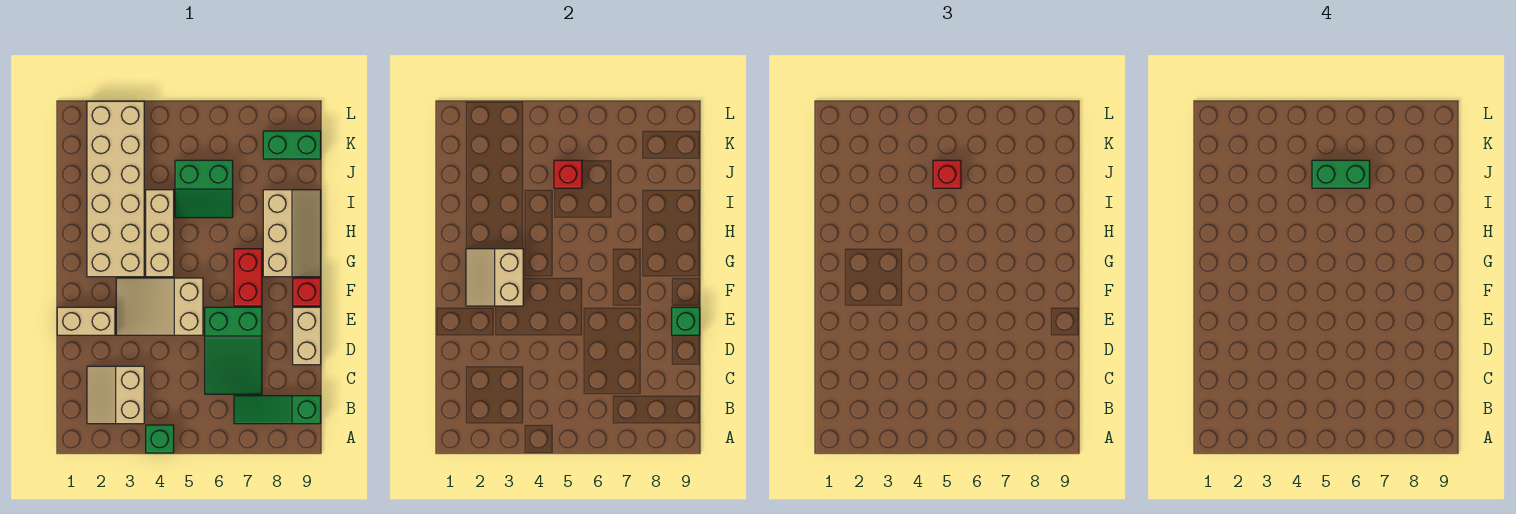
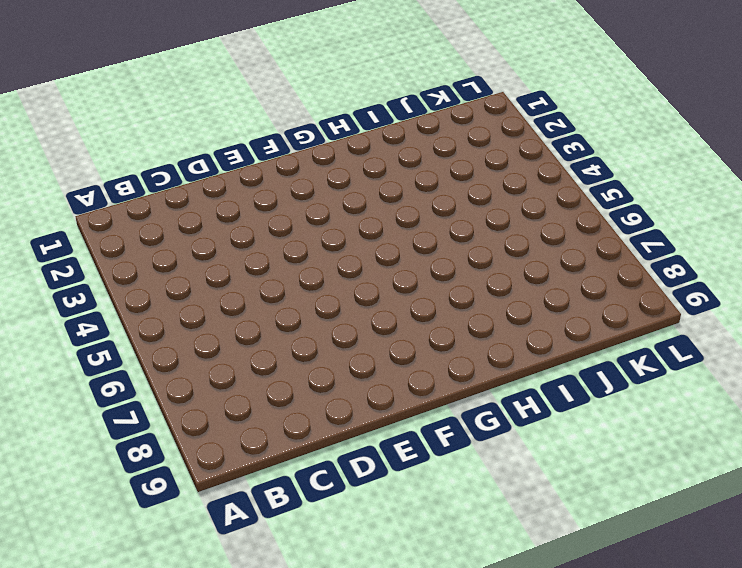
none -> green brick A4 level 1
none -> tan slope B2:C3 level 1 top 3
none -> green slope B7:B9 level 1 top 9

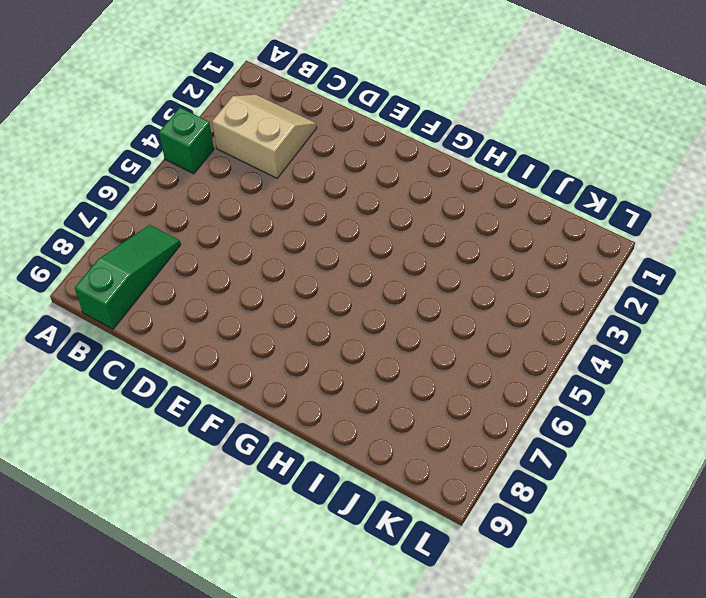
none -> green slope C6:E7 level 1 top E
none -> tan brick D9:E9 level 1
none -> tan brick E1:E2 level 1

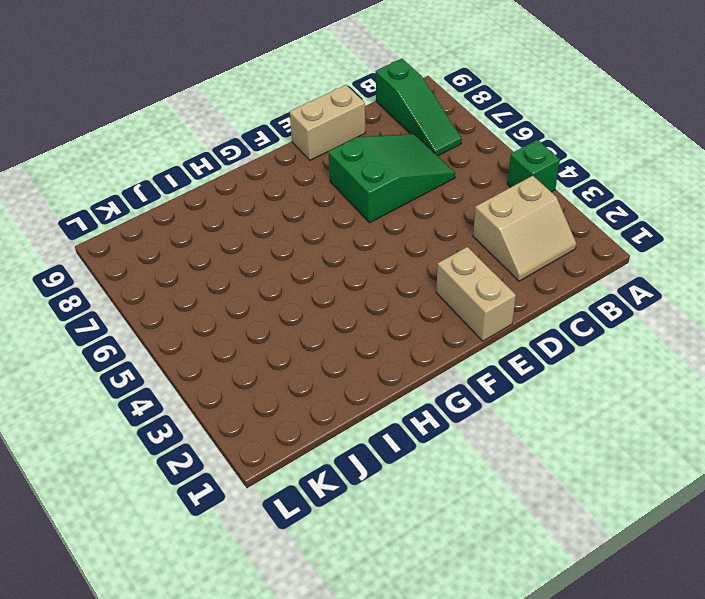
none -> tan slope E3:F5 level 1 top 5
none -> red brick F7:G7 level 1
none -> red brick F9 level 1

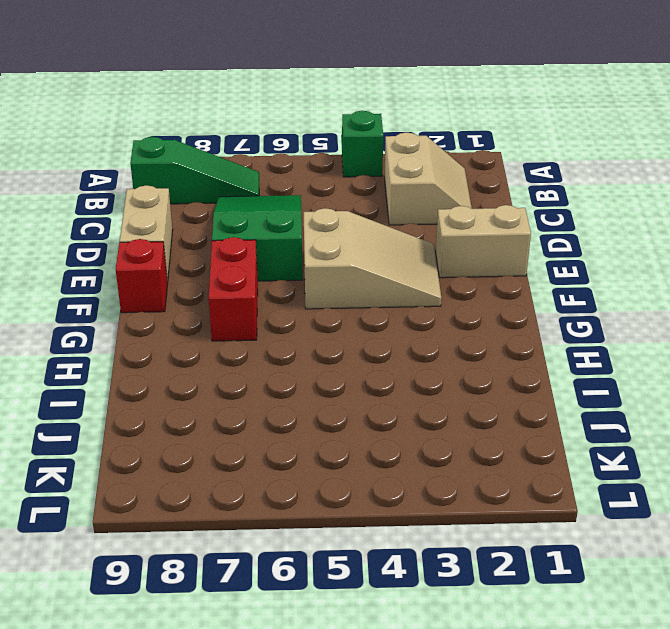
none -> tan brick G2:L3 level 1
none -> tan brick G4:I4 level 1
none -> tan slope G8:I9 level 1 top 8

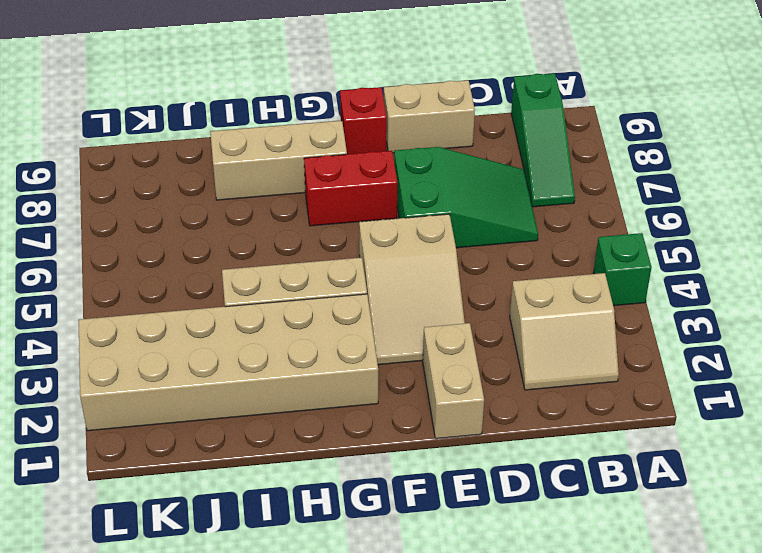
none -> green slope I5:J6 level 1 top J
none -> green brick K8:K9 level 1
none -> green brick E9 level 2

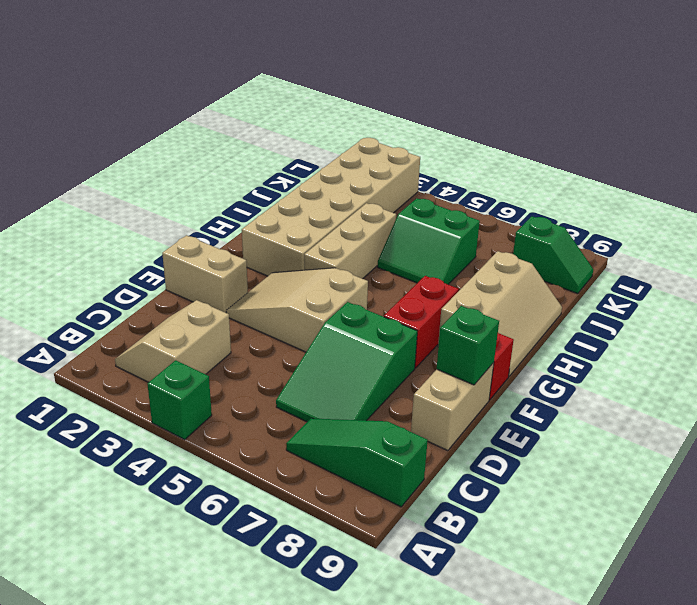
green slope K8:K9 level 1 top 8 -> green brick K8:K9 level 1
none -> tan slope F2:G3 level 2 top 3
none -> red brick J5 level 2
none -> red brick J5 level 3

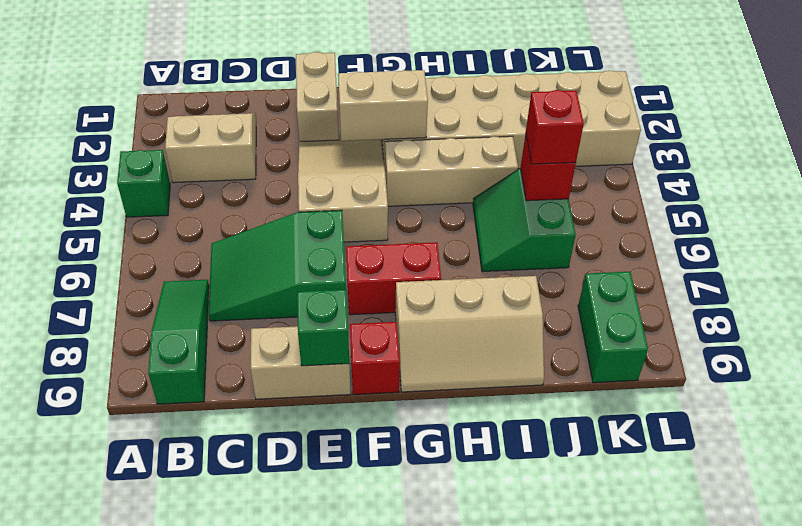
none -> green brick J5:J6 level 4

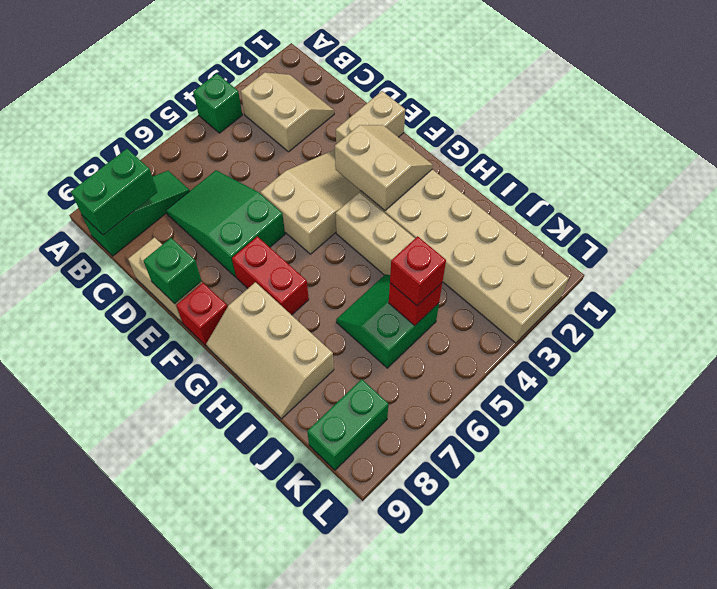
green brick B8:B9 level 2 -> green brick J5:J6 level 4

